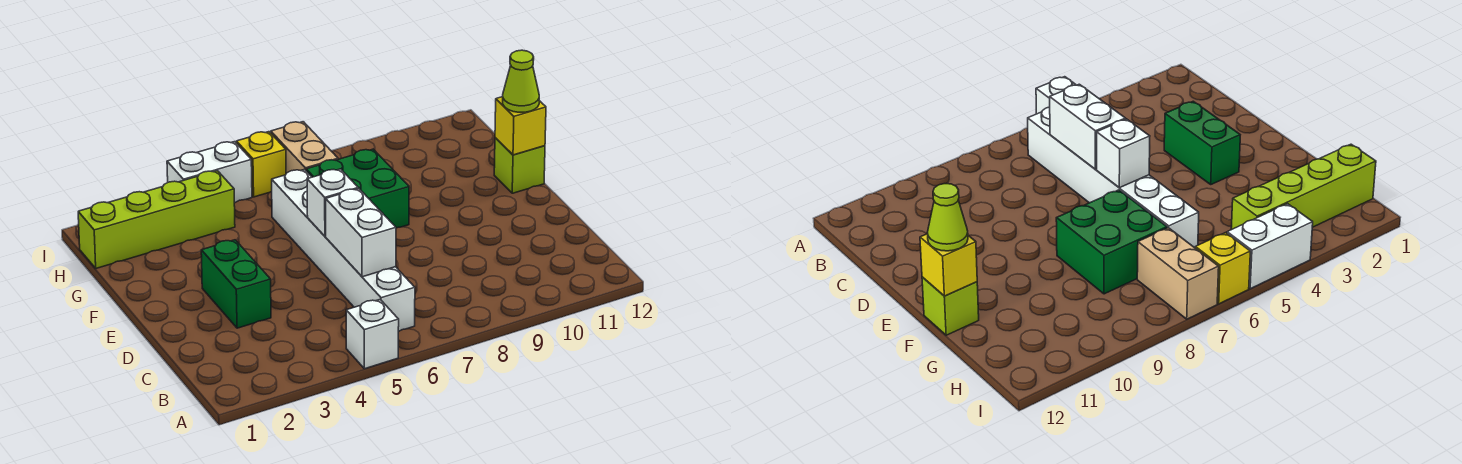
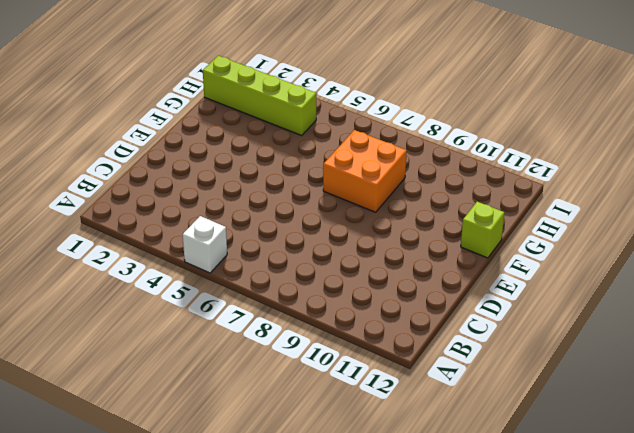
orange brick F7:G8 level 1 -> green brick F7:G8 level 1
none -> white brick B6:G6 level 1
none -> green brick D3:E3 level 1
none -> tan brick H7:I7 level 1

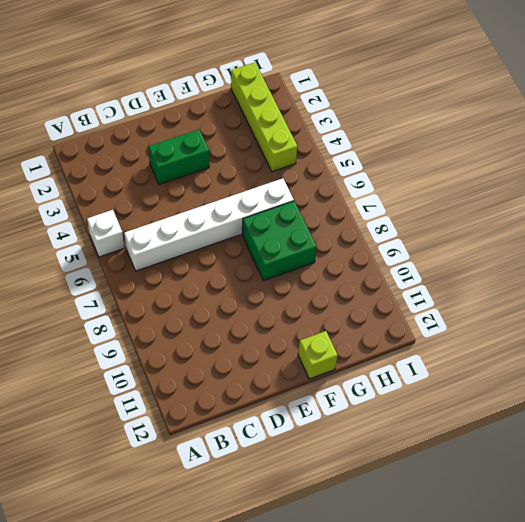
none -> tan brick H7:I7 level 1
none -> white brick I4:I5 level 1
none -> yellow brick I6 level 1

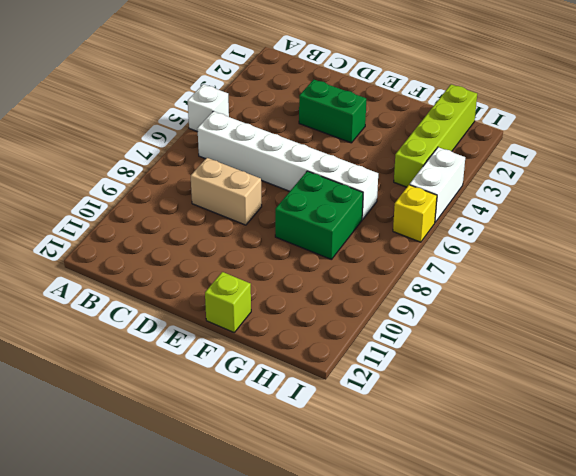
tan brick C8:D8 level 1 -> tan brick H7:I7 level 1
none -> white brick C6:D6 level 2
none -> white brick E6 level 2
none -> yellow brick F12 level 2

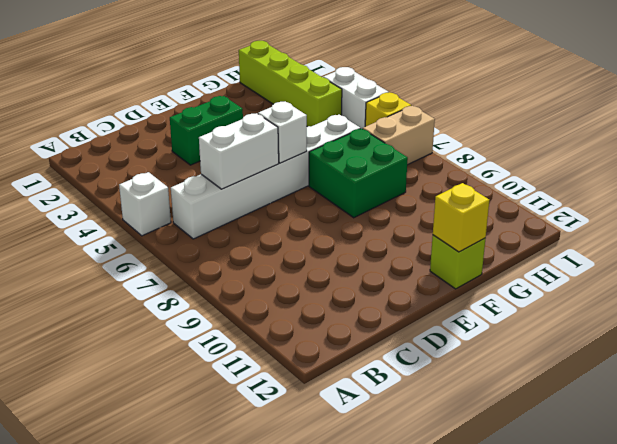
none -> lime cone F12 level 3

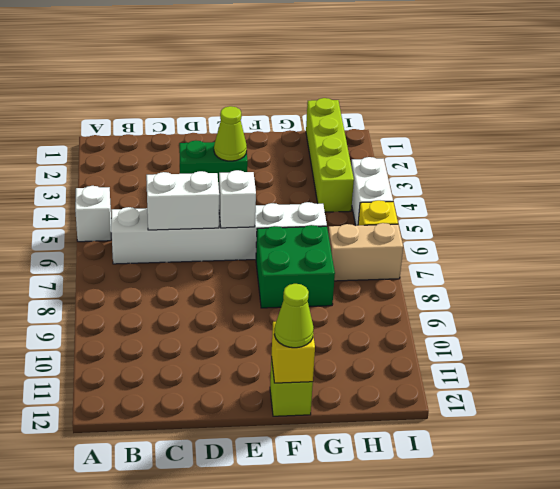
lime cone E3 level 2 -> none

